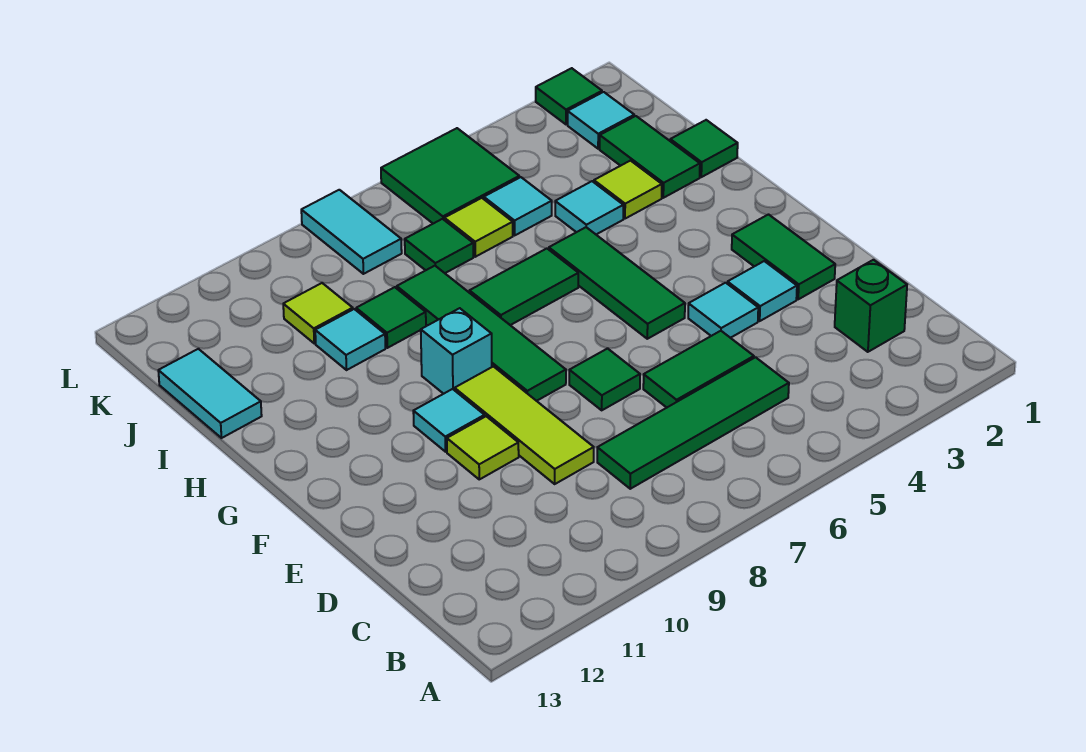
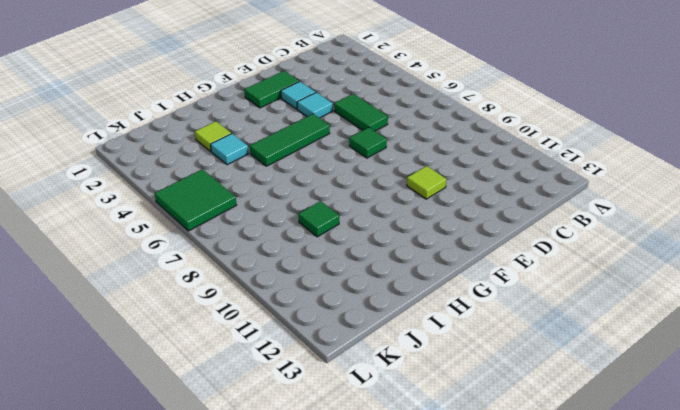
none -> green brick C2 level 1
none -> green tile C5:C8 level 1
none -> lime tile D9:F9 level 1

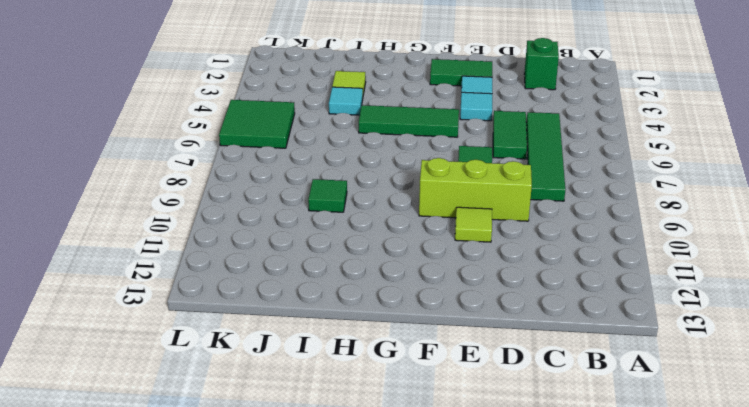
lime brick D9:F9 level 1 -> lime tile D9:F9 level 1
none -> green tile F8:I8 level 1
none -> cyan tile F10 level 1
none -> cyan brick G9 level 1

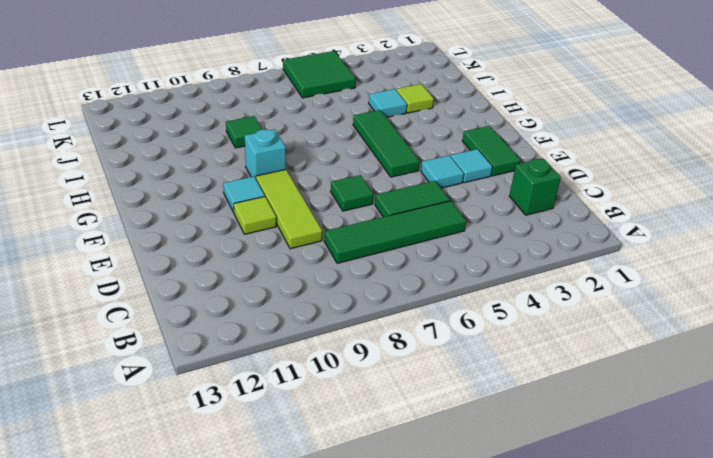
none -> green tile F8:I8 level 1
none -> green tile H6:H7 level 1
none -> green tile I1 level 1

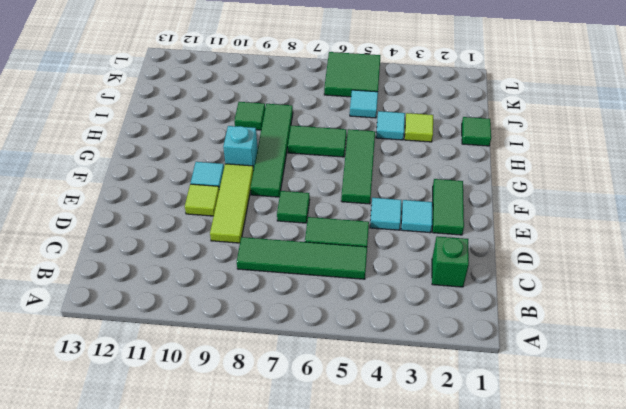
none -> green tile I2:J2 level 1
none -> cyan tile I10 level 1
none -> cyan tile I13:J13 level 1

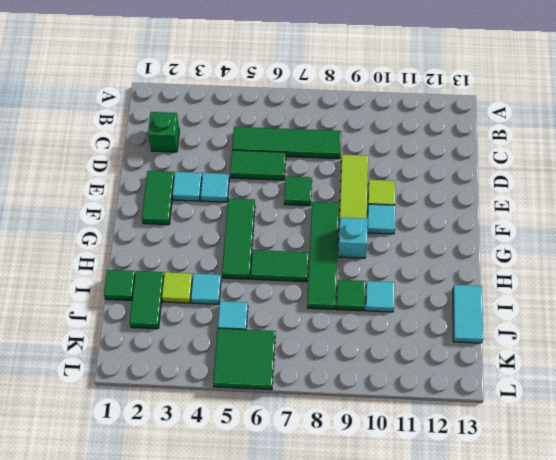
none -> lime tile J6 level 1
none -> green tile J7 level 1
none -> lime tile J10 level 1

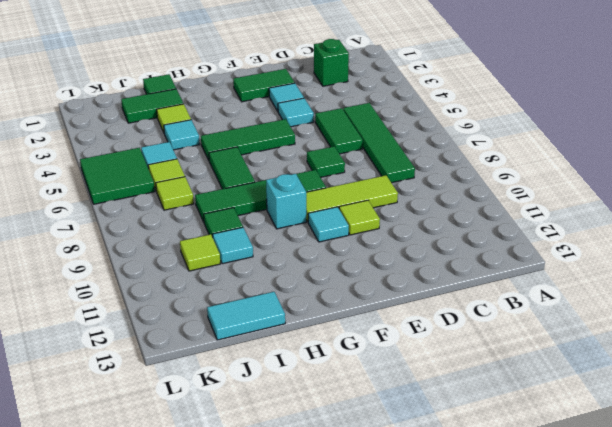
lime tile J7 level 1 -> green tile J7 level 1
none -> cyan tile K2 level 1
none -> cyan tile K8:L8 level 1
none -> green tile L2 level 1

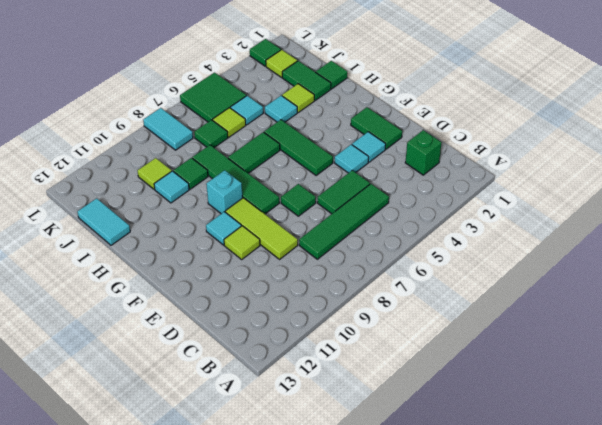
lime tile K2 level 1 -> cyan tile K2 level 1

